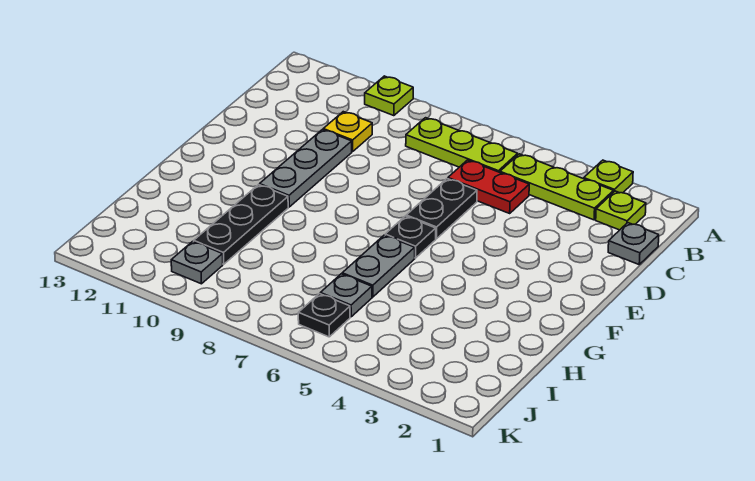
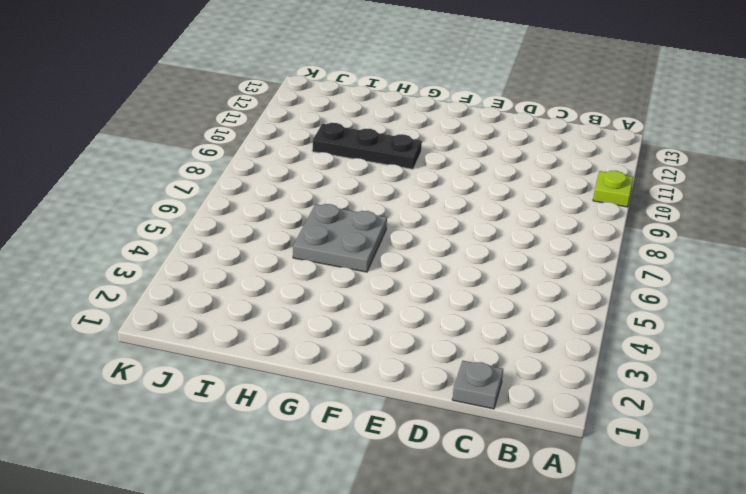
grey plate G5:H6 level 1 -> grey plate G6:H6 level 1
none -> lime plate A3 level 1
none -> lime plate B2 level 1
none -> lime plate B3:B5 level 1

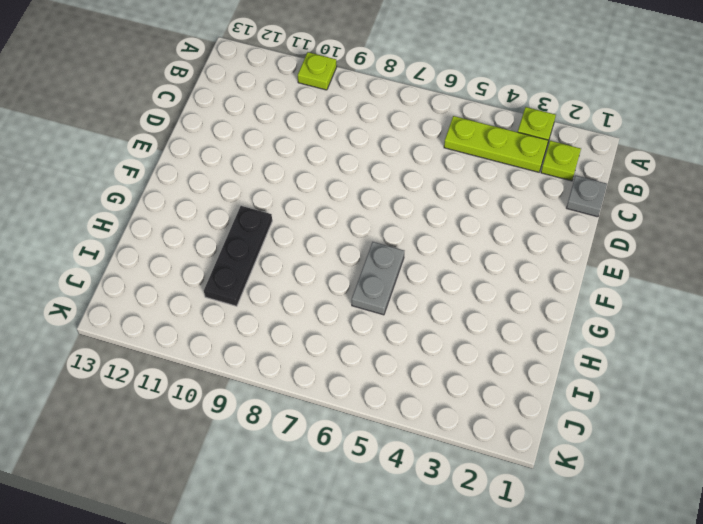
none -> lime plate B6:B8 level 1
none -> red plate C5:C6 level 1
none -> yellow plate C10 level 1

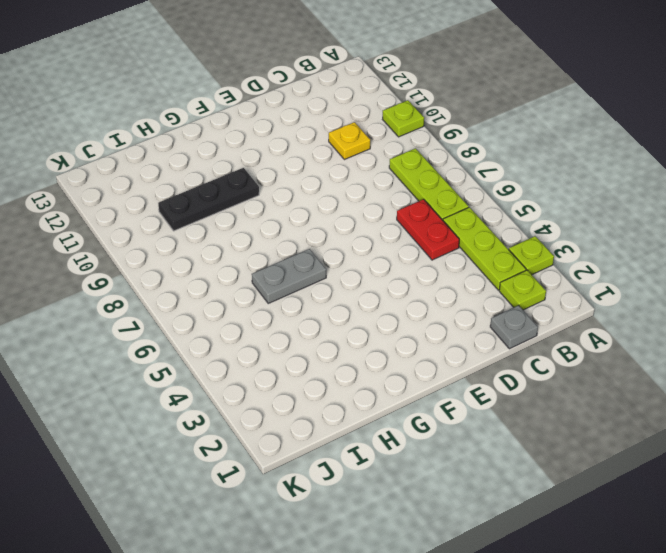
none -> black plate D6:E6 level 1
none -> grey plate D10:F10 level 1
none -> black plate F6 level 1

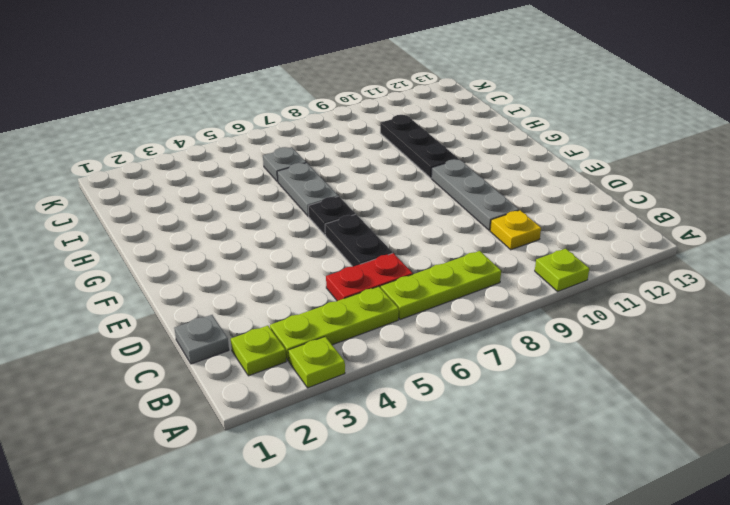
none -> black plate J6 level 1
none -> grey plate J10 level 1

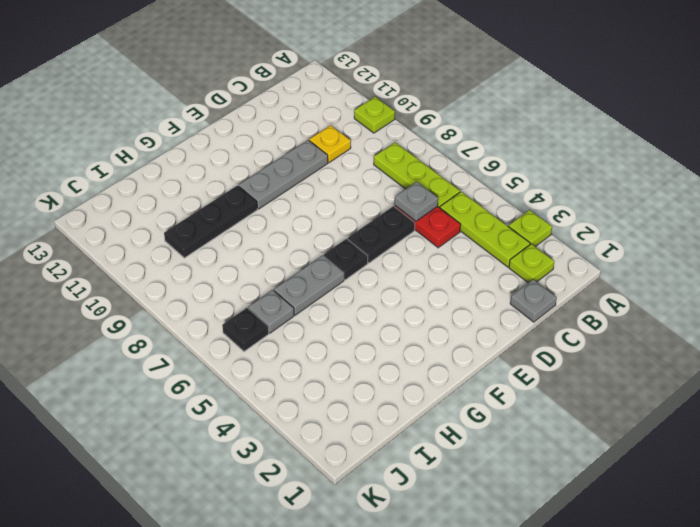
grey plate C6 level 2 -> grey plate J10 level 1

